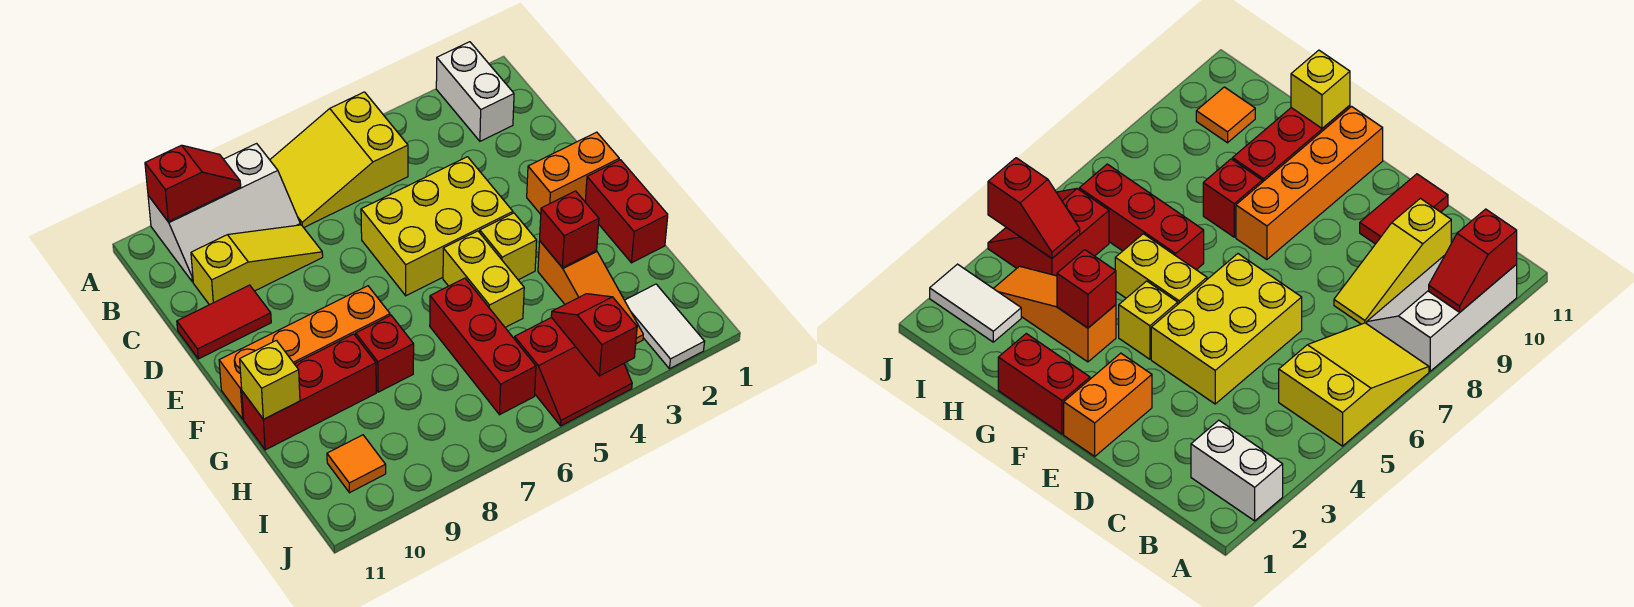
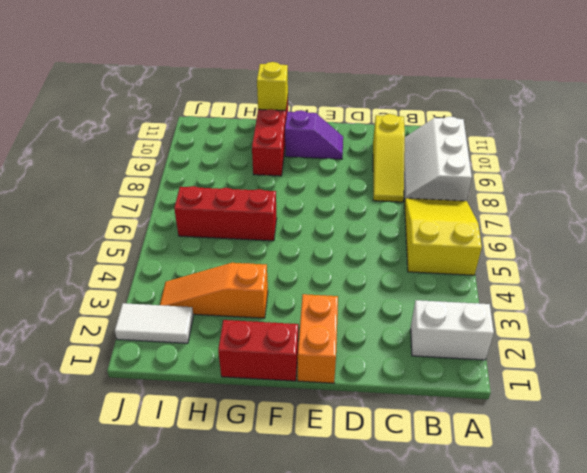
purple slope E10:F10 level 1 top F -> orange brick F8:F11 level 1
none -> yellow brick D4:E6 level 1
none -> red tile D10:D11 level 1
none -> yellow brick F4 level 1

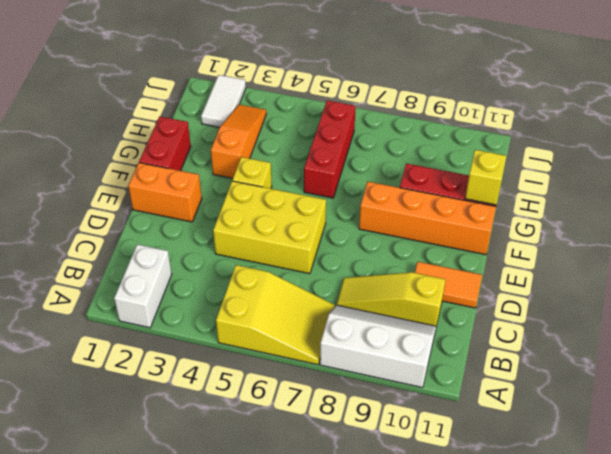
orange tile D10:D11 level 1 -> red tile D10:D11 level 1
none -> yellow brick F5:G5 level 1
none -> red brick G8 level 1
none -> red slope I4:J5 level 1 top I

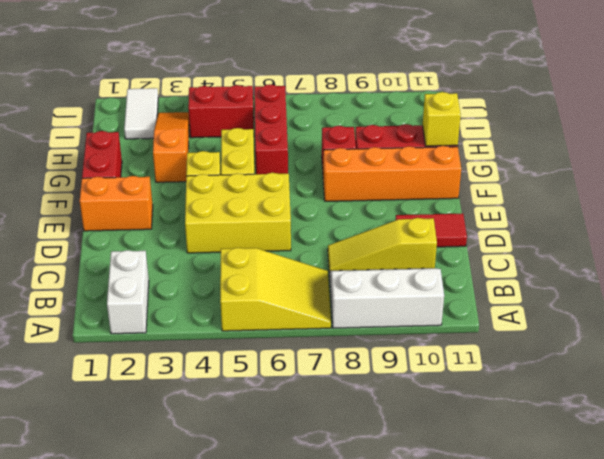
none -> orange tile I10 level 1
none -> red slope A9:A10 level 2 top 10
none -> red brick G3 level 2

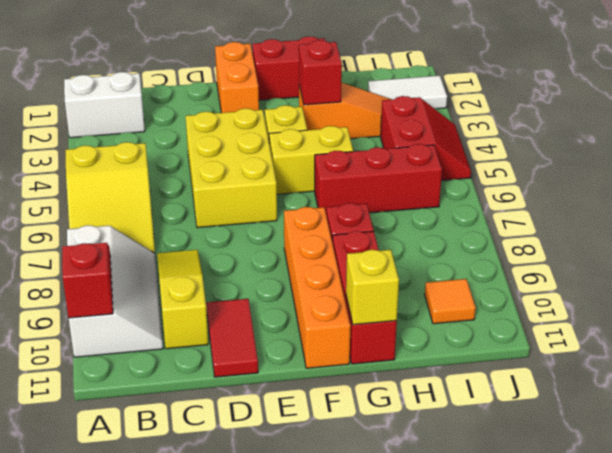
none -> red slope I4:J4 level 2 top J

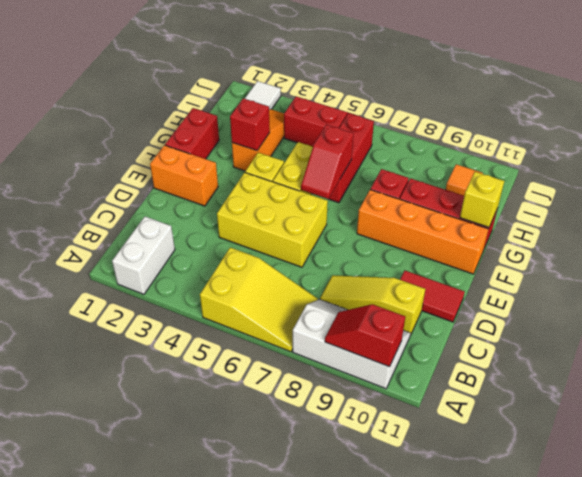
red slope F6:G6 level 2 top G -> red slope I4:J4 level 2 top J

